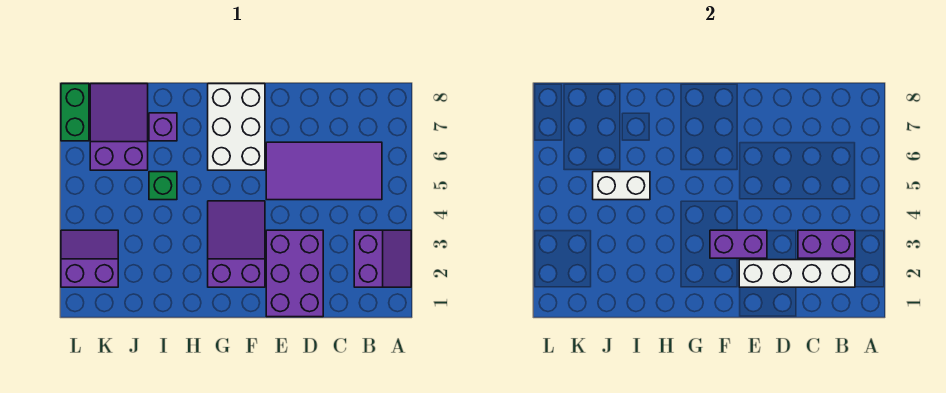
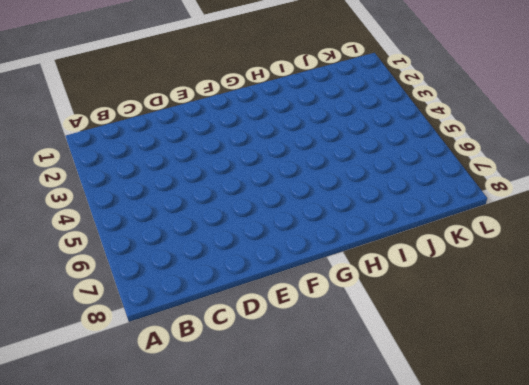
none -> purple slope A2:B3 level 1 top B
none -> purple tile B5:E6 level 1
none -> purple brick D1:E3 level 1

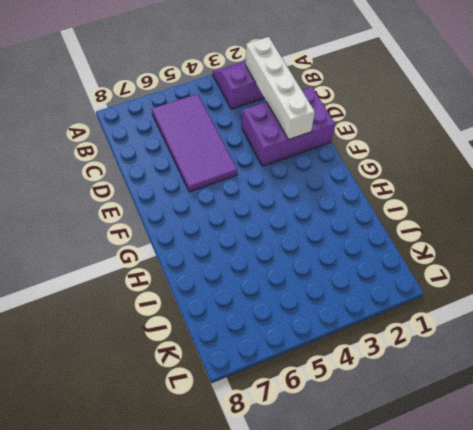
none -> purple slope F2:G4 level 1 top 2
none -> white brick F6:G8 level 1
none -> green brick I5 level 1

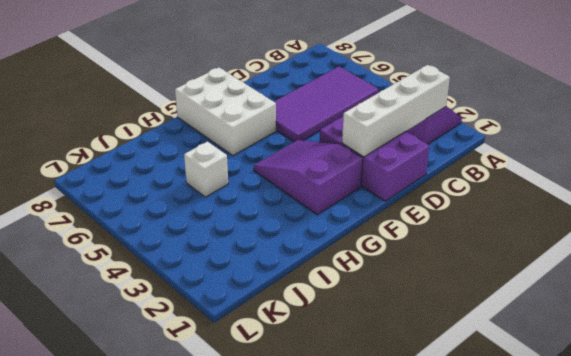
white brick I5 level 1 -> green brick I5 level 1
none -> purple brick I7 level 1
none -> purple slope J6:K8 level 1 top 6
none -> purple slope K2:L3 level 1 top 2

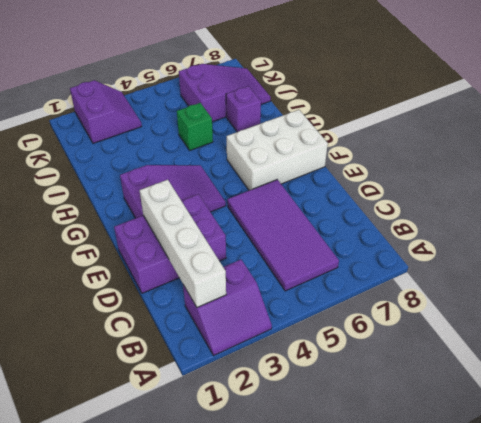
none -> green brick L7:L8 level 1
none -> purple brick B3:C3 level 2
none -> purple brick E3:F3 level 2

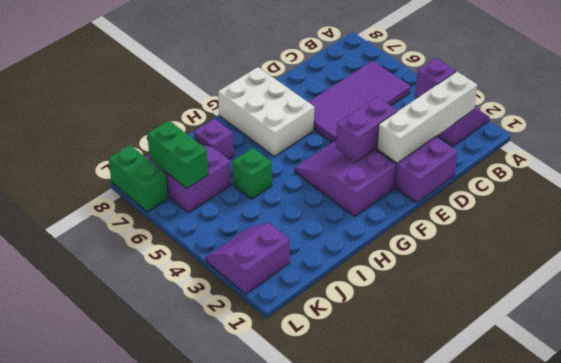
purple brick B3 level 2 -> purple brick B3:C3 level 2
green brick K6:K7 level 2 -> none
none -> white brick I5:J5 level 2

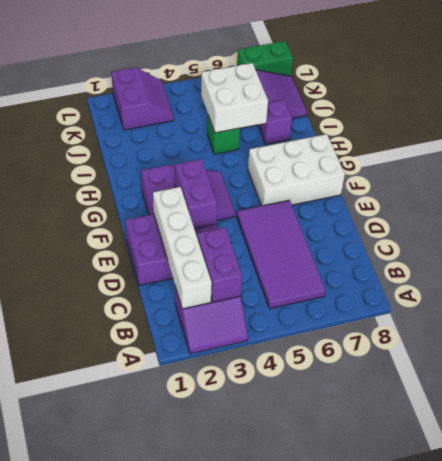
white brick I5:J6 level 2 -> white brick I5:J5 level 2

